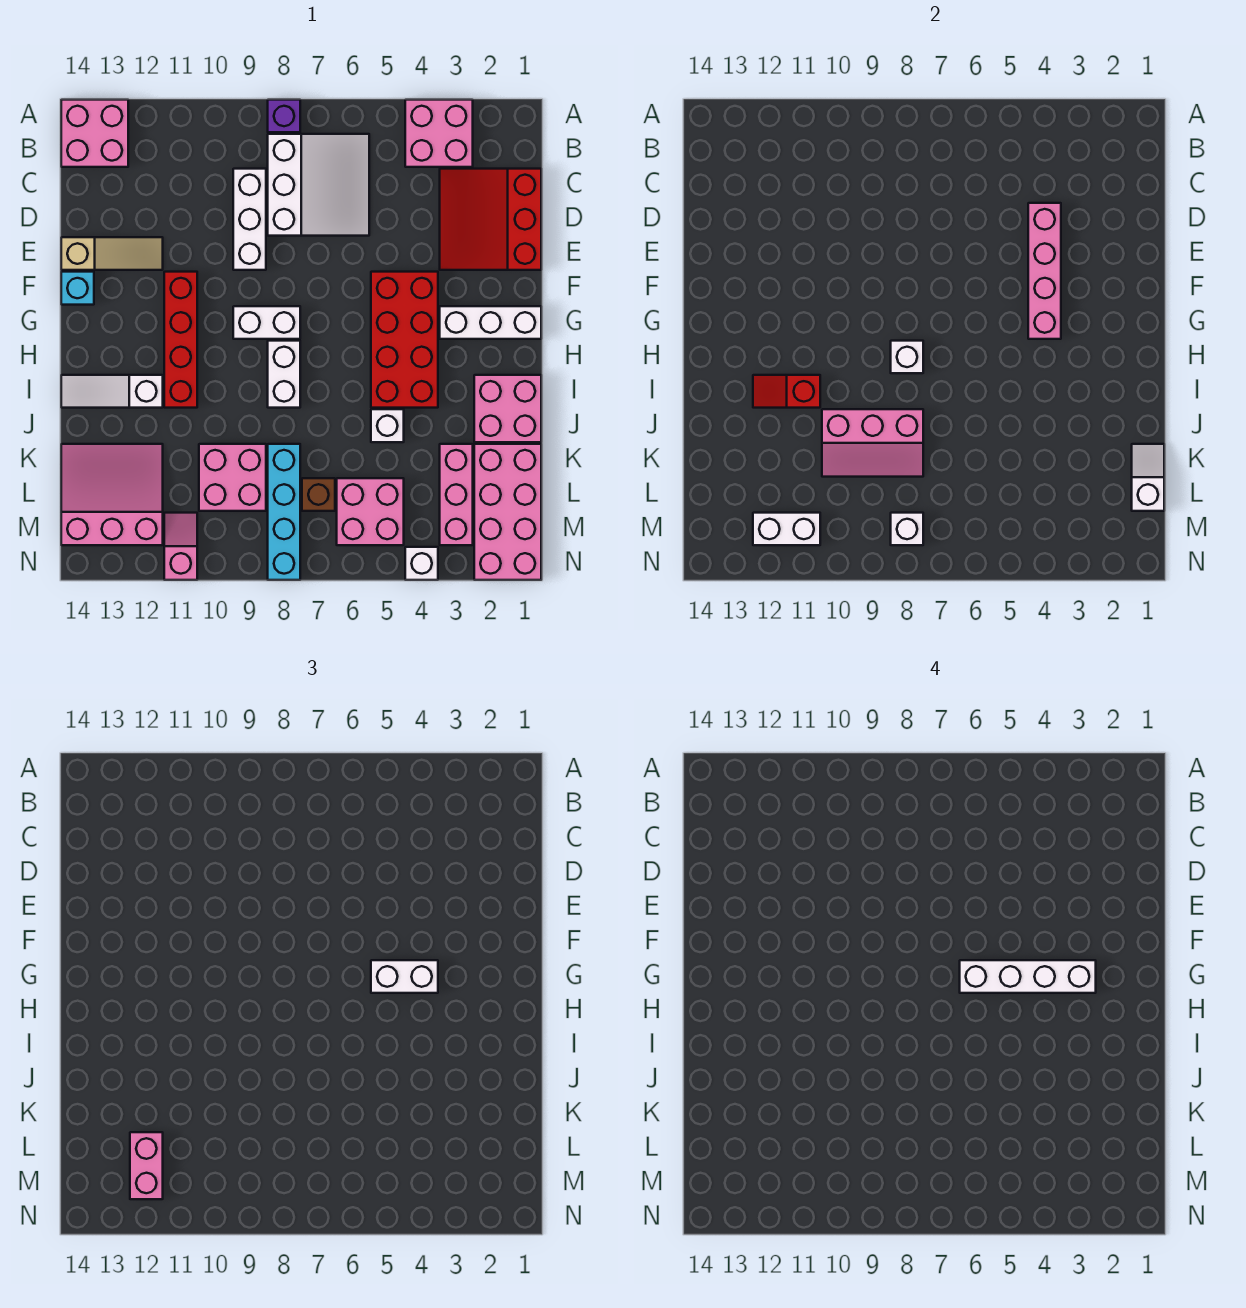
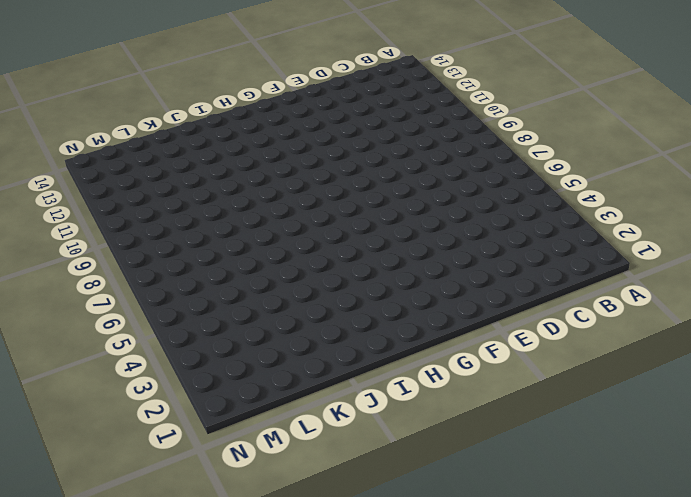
none -> pink brick A3:B4 level 1
none -> purple brick A8 level 1
none -> pink brick A13:B14 level 1
none -> white slope B6:D8 level 1 top 8

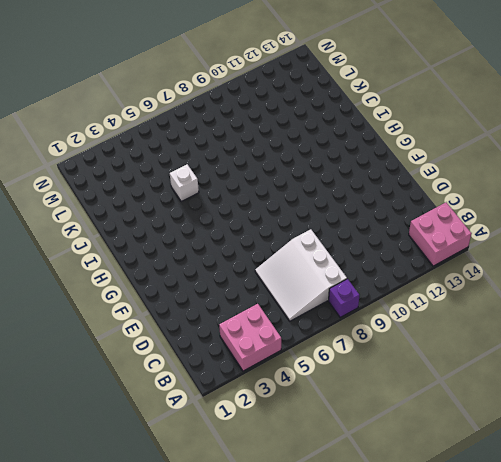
none -> red slope C1:E3 level 1 top 1
none -> white brick C9:E9 level 1
none -> tan slope E12:E14 level 1 top 14
none -> red brick F4:I5 level 1

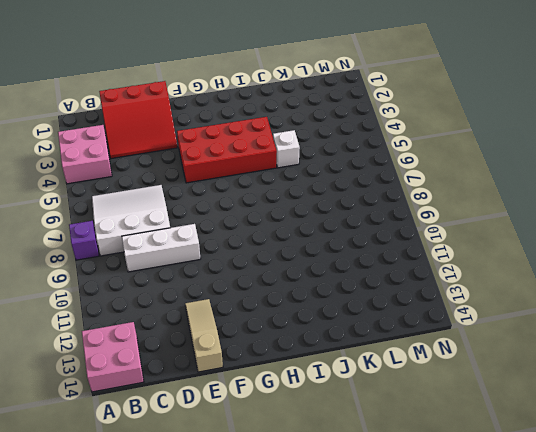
none -> red brick F11:I11 level 1
none -> cyan brick F14 level 1
none -> white brick G1:G3 level 1
none -> white brick G8:G9 level 1

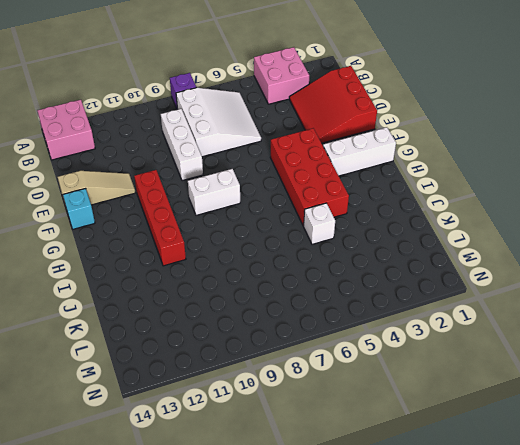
none -> white brick H8:I8 level 1
none -> pink brick I1:J2 level 1
none -> white slope I12:I14 level 1 top 12
none -> pink brick K1:N2 level 1

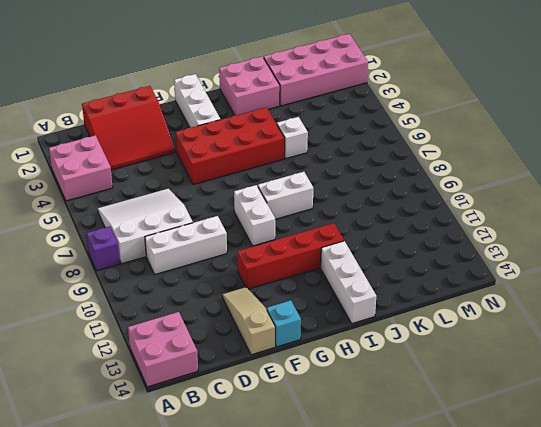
white brick I12:I14 level 1 -> white slope I12:I14 level 1 top 12
none -> pink brick K3:M3 level 1
none -> cyan brick K8:N8 level 1
none -> pink brick K9:L10 level 1
none -> pink slope K12:M14 level 1 top M

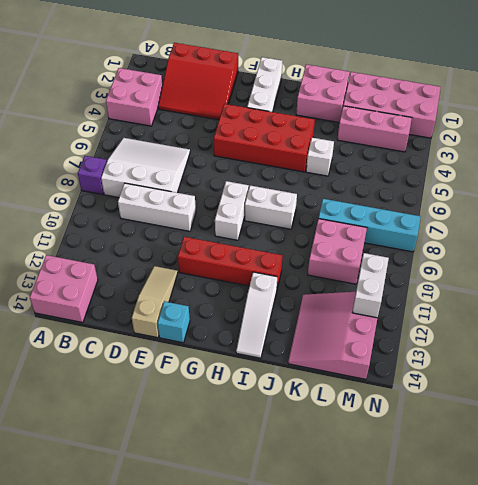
none -> pink brick L5:M6 level 1
none -> brown brick L7 level 1
none -> pink slope M11:N11 level 1 top N
none -> white brick N4 level 1

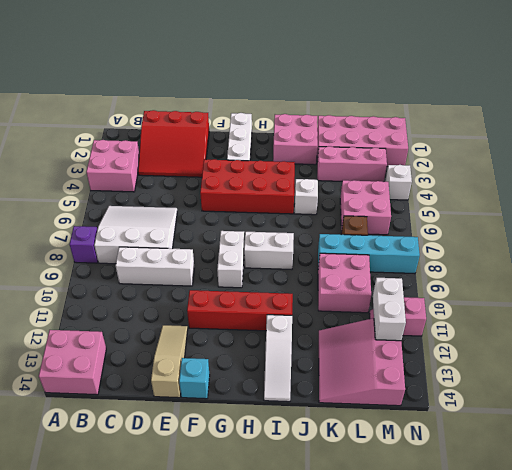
none -> pink brick D4:G4 level 2
none -> white brick H8 level 2
none -> red slope I11:I12 level 2 top 11
none -> pink slope J8:K10 level 2 top J

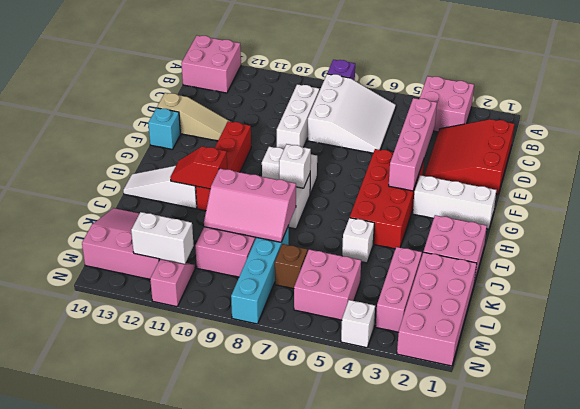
none -> white slope K1:L1 level 2 top L
none -> white brick M8 level 2
none -> white brick G4:G5 level 3
none -> pink brick L12:M12 level 3

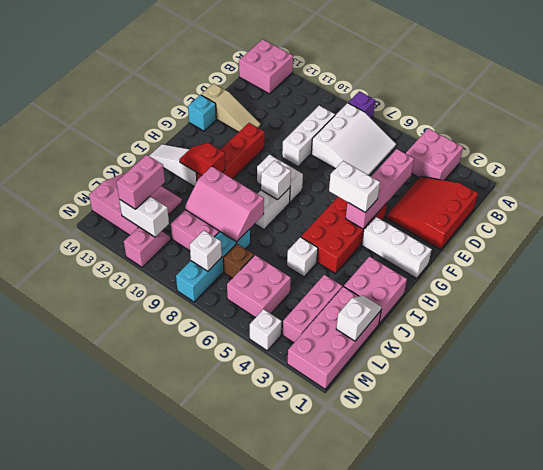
none -> white brick G3:G6 level 4

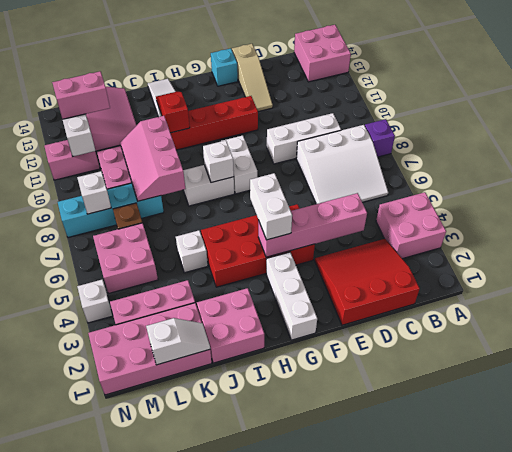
none -> white brick G3:G6 level 4

